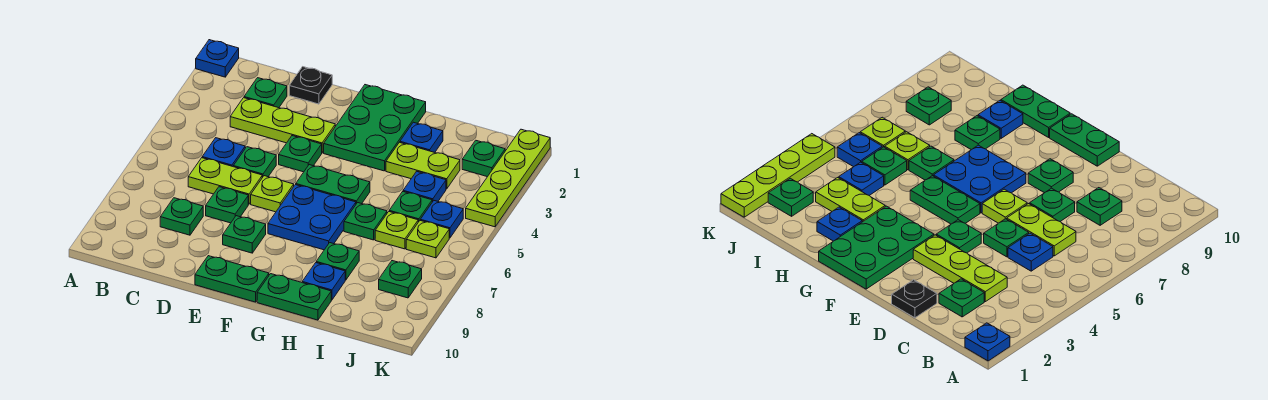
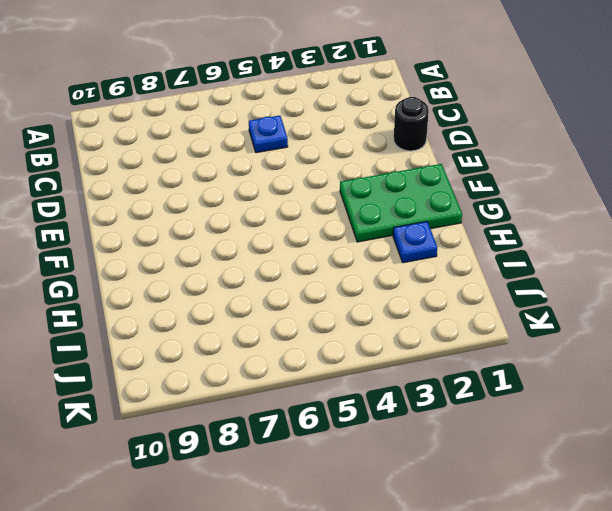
black round brick D1 level 1 -> black plate D1 level 1
none -> blue plate A1 level 1
none -> green plate C2 level 1
none -> lime plate C3:E3 level 1
none -> lime plate C6:D6 level 1

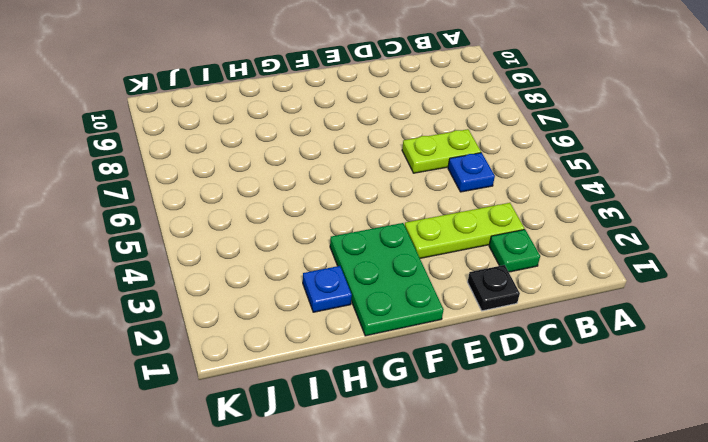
none -> blue plate A1 level 1
none -> green plate C8 level 1
none -> green plate D5 level 1
none -> green plate D7 level 1

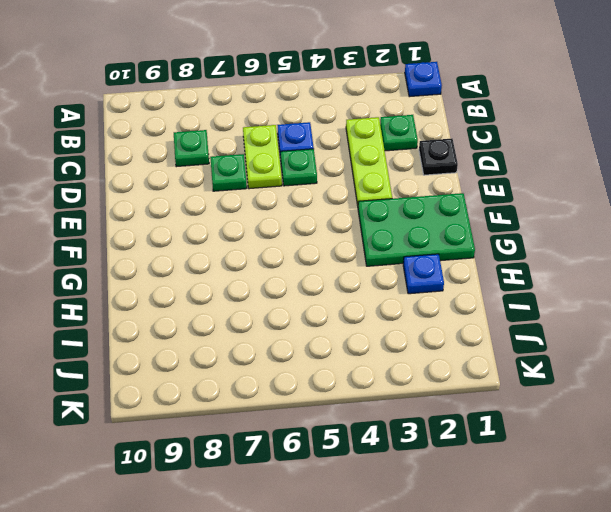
none -> green plate E4 level 1
none -> lime plate E6 level 1
none -> green plate E8 level 1
none -> green plate E10:F10 level 1

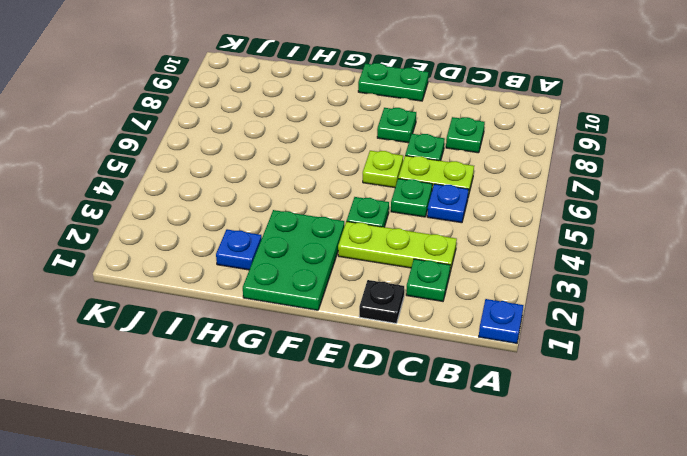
none -> green plate F5:G5 level 1
none -> blue plate F6:G7 level 1
none -> green plate G10:H10 level 1
none -> lime plate H3:I3 level 1

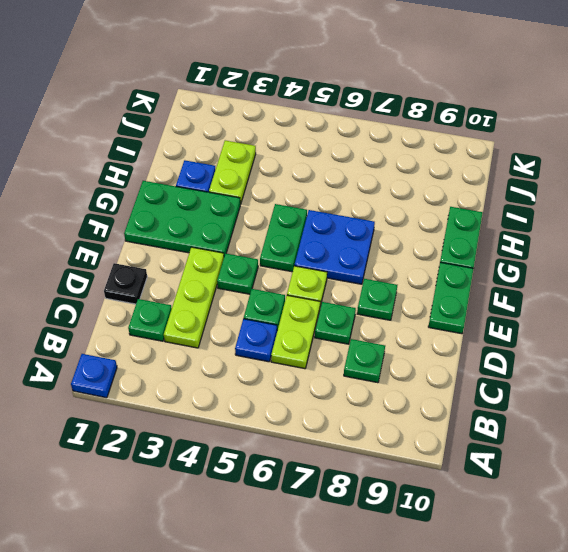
none -> green plate H6 level 1
none -> green plate H8 level 1
none -> blue plate H9 level 1
none -> blue plate I4 level 1

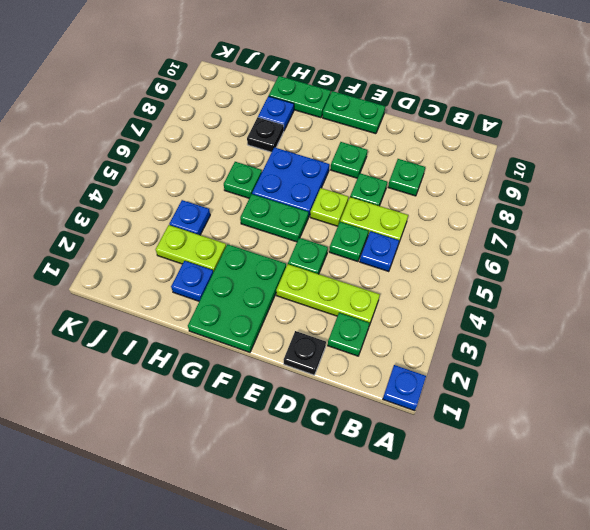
black plate H8 level 1 -> green plate H8 level 1
none -> green plate I5 level 1
none -> lime plate I6 level 1
none -> green plate J2 level 1
none -> blue plate J5 level 1

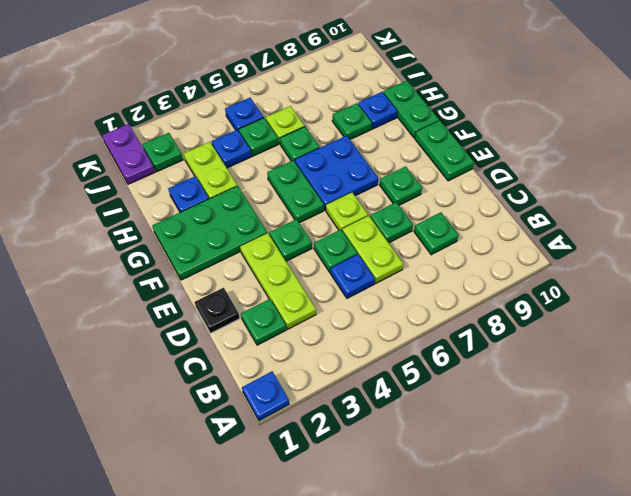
purple plate J1:K1 level 1 -> lime plate K1:K4 level 1
none -> lime plate J6 level 1
none -> green plate J8 level 1

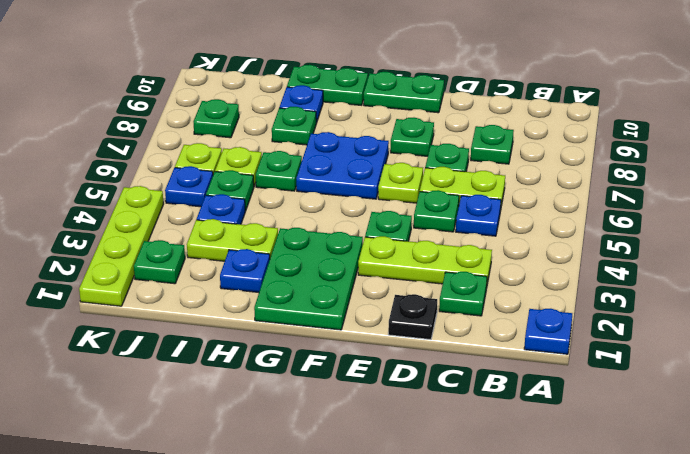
none -> green plate F5:G5 level 1

